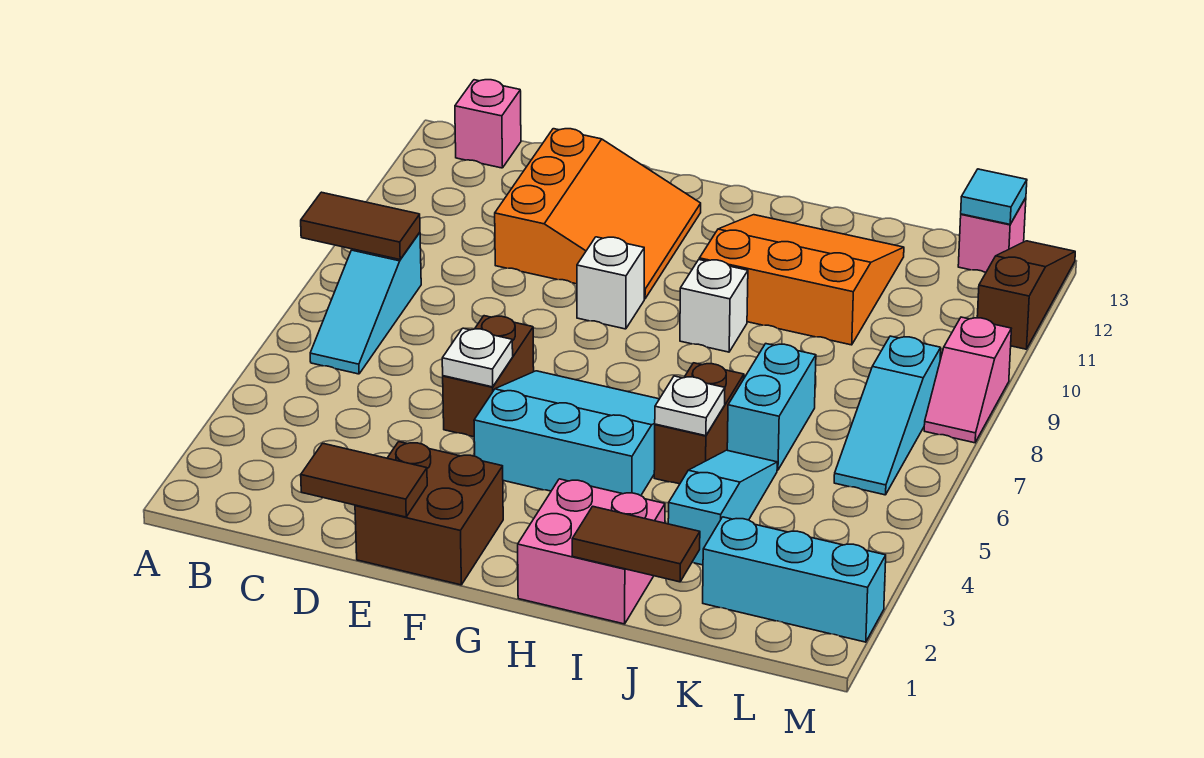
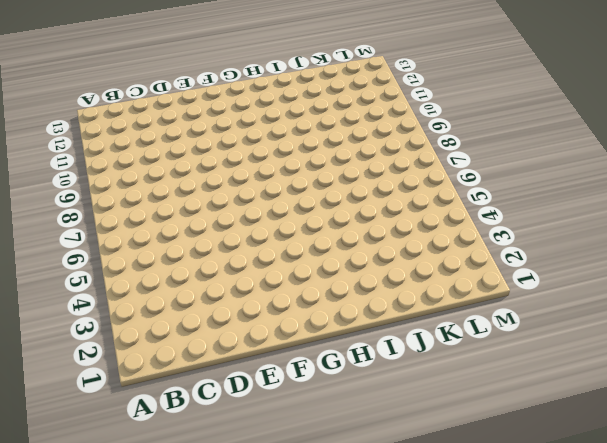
none -> cyan slope B6:B8 level 1 top 8
none -> pink brick B13 level 1
none -> orange slope D10:F12 level 1 top D

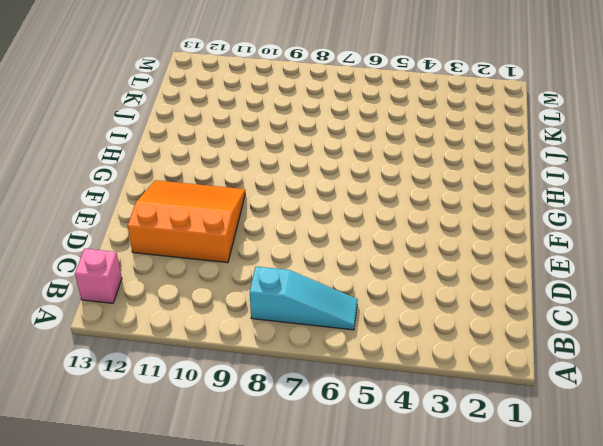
none -> brown brick E1:F2 level 1
none -> brown brick E5:E6 level 1
none -> cyan slope F4:H6 level 1 top 4

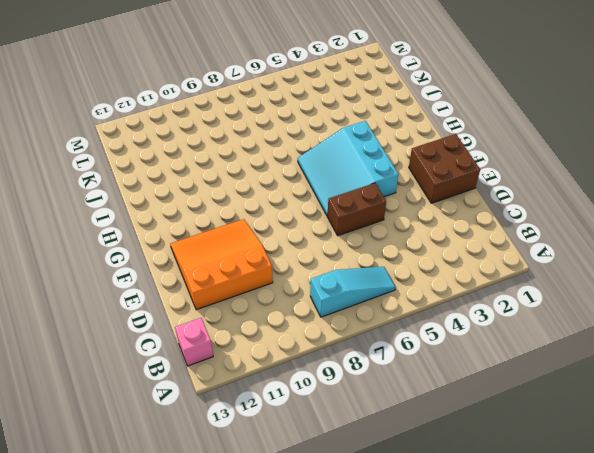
none -> white brick F9 level 1
none -> pink brick H1:I2 level 1
none -> white brick H9 level 1

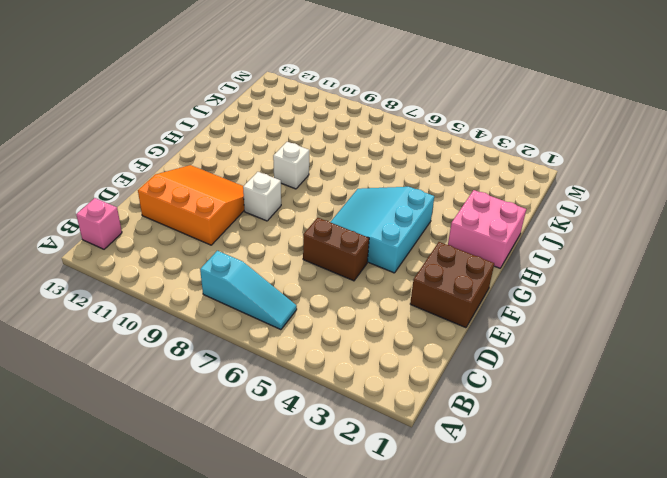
none -> orange slope H10:J12 level 1 top 10
none -> brown brick I5:I6 level 1
none -> cyan slope J3:J5 level 1 top 3

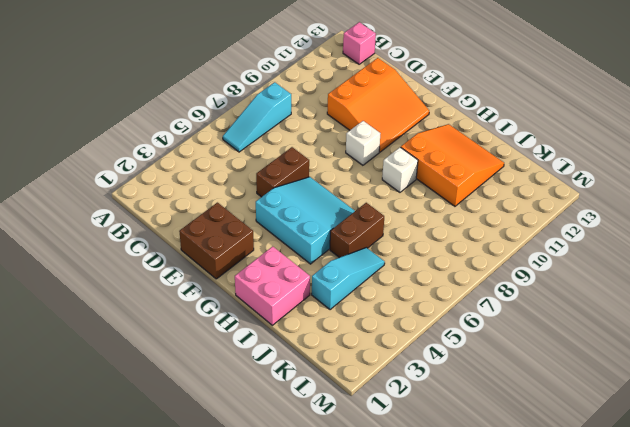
none -> cyan brick J6:J7 level 1
none -> cyan brick K2:M2 level 1
none -> cyan slope L6:L8 level 1 top 8

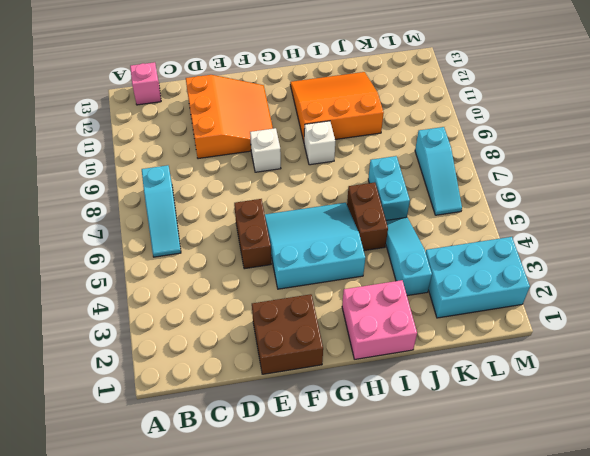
cyan brick K2:M3 level 1 -> cyan brick K2:M2 level 1
none -> pink brick L13 level 1
none -> pink slope M8:M9 level 1 top 9
none -> brown slope M11:M13 level 1 top 11

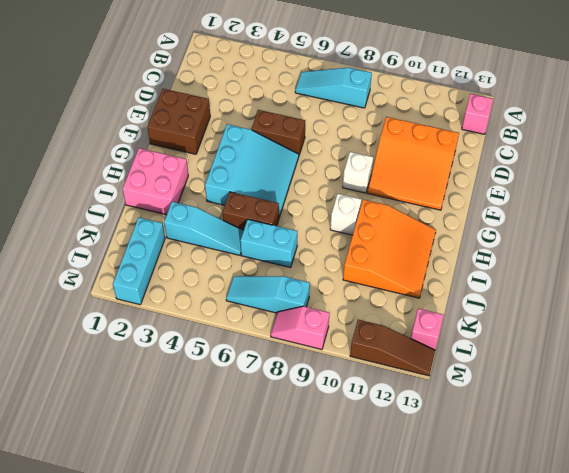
none -> brown tile A8:B8 level 2
none -> brown tile D1:E1 level 2
none -> white plate E5 level 2

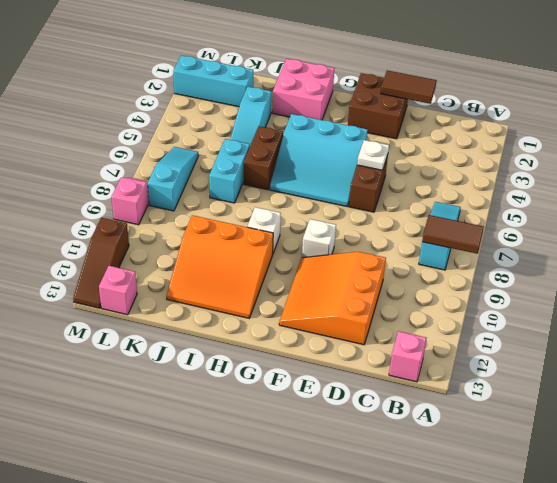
none -> brown tile I1:J1 level 2
none -> white plate I5 level 2
none -> cyan tile L13 level 2

